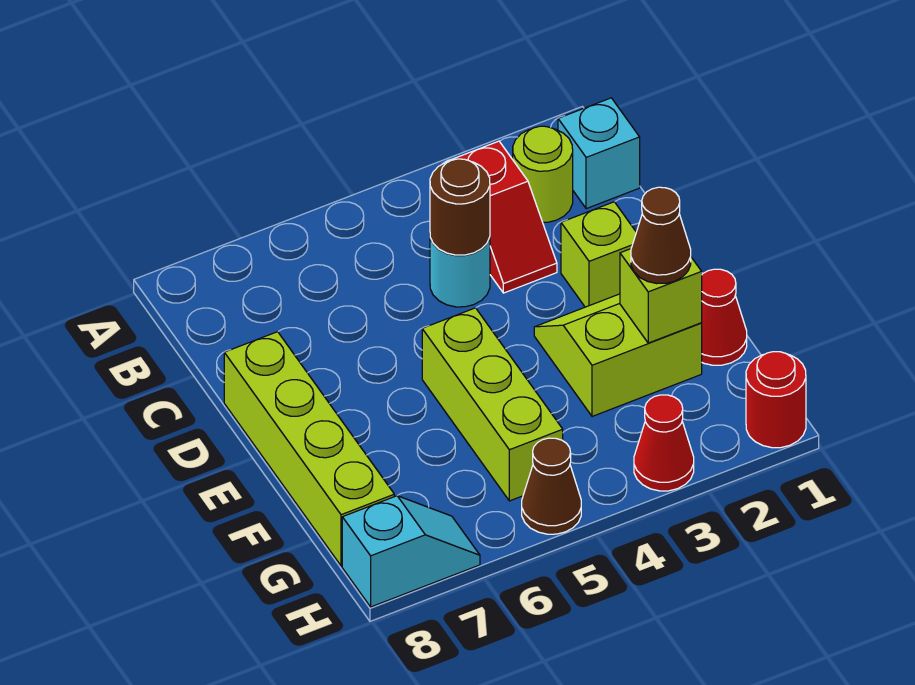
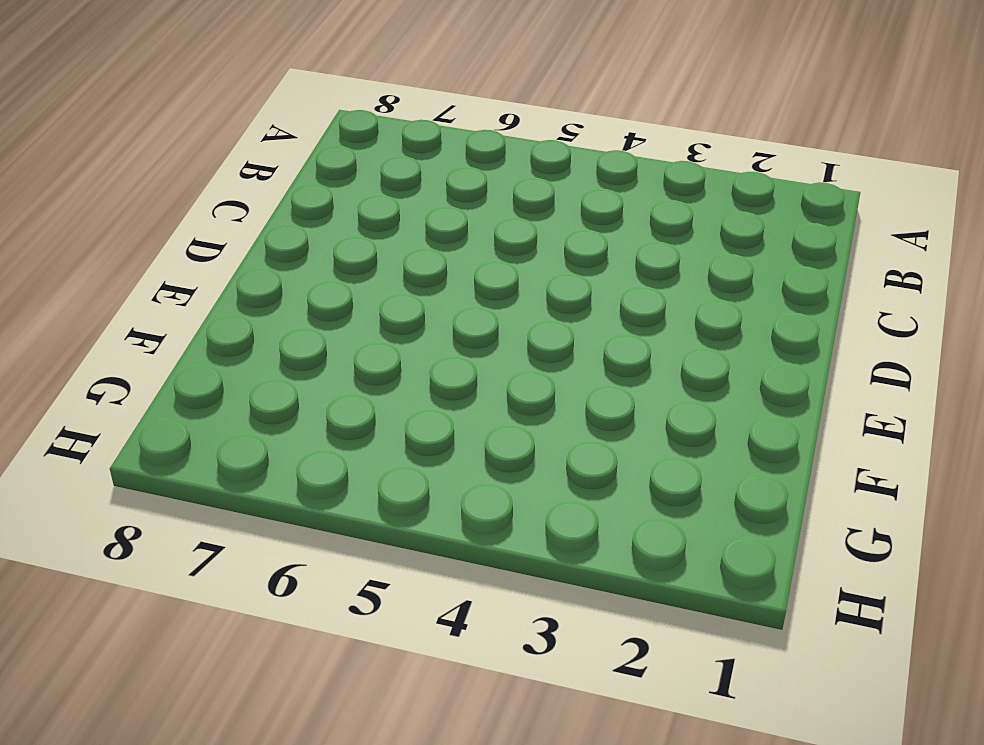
none -> cyan brick B1 level 1
none -> lime round brick B2 level 1
none -> red slope B3:C3 level 1 top B

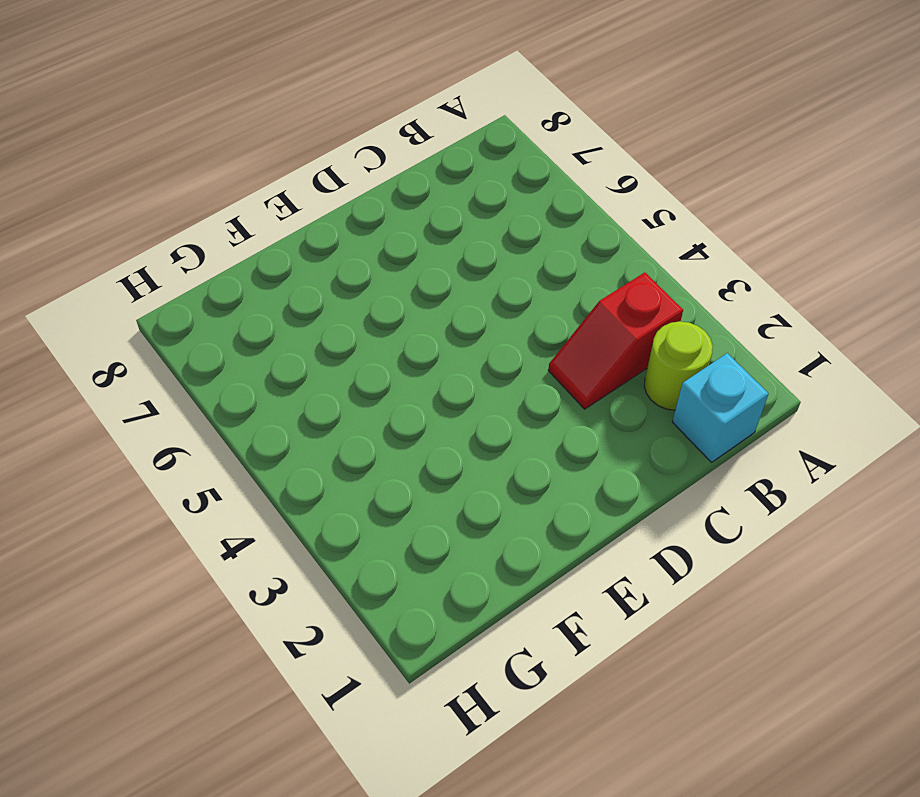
none -> cyan round brick C4 level 1
none -> lime brick D2 level 1
none -> lime brick D8:G8 level 1

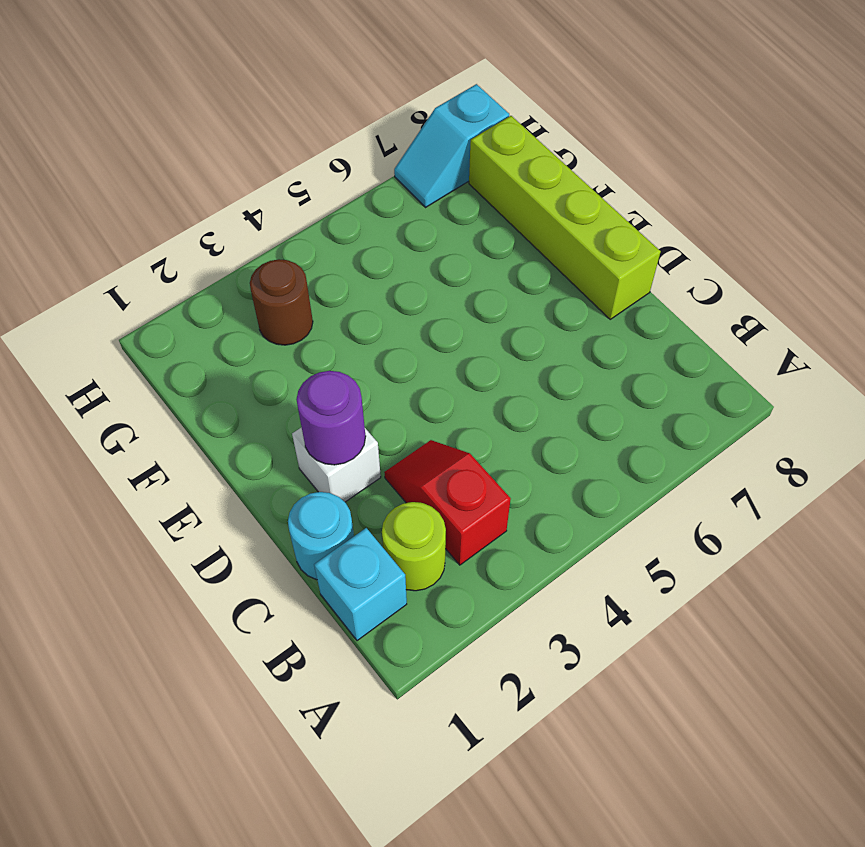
cyan round brick C1 level 1 -> cyan round brick C4 level 1
white brick D2 level 1 -> lime brick D2 level 1
purple round brick D2 level 2 -> none
brown round brick G3 level 1 -> brown round brick C4 level 2
none -> lime slope E2:F3 level 1 top F
none -> lime brick E5:G5 level 1
none -> red cone F1 level 1

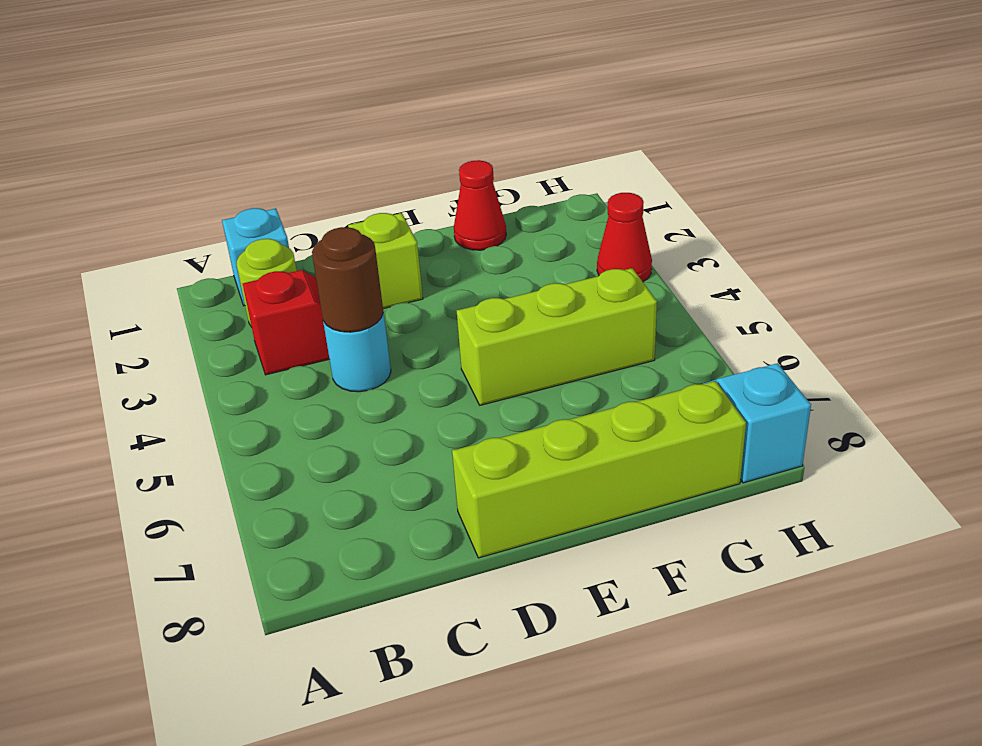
none -> lime slope E2:F3 level 1 top F
none -> red round brick H1 level 1
none -> brown cone H5 level 1

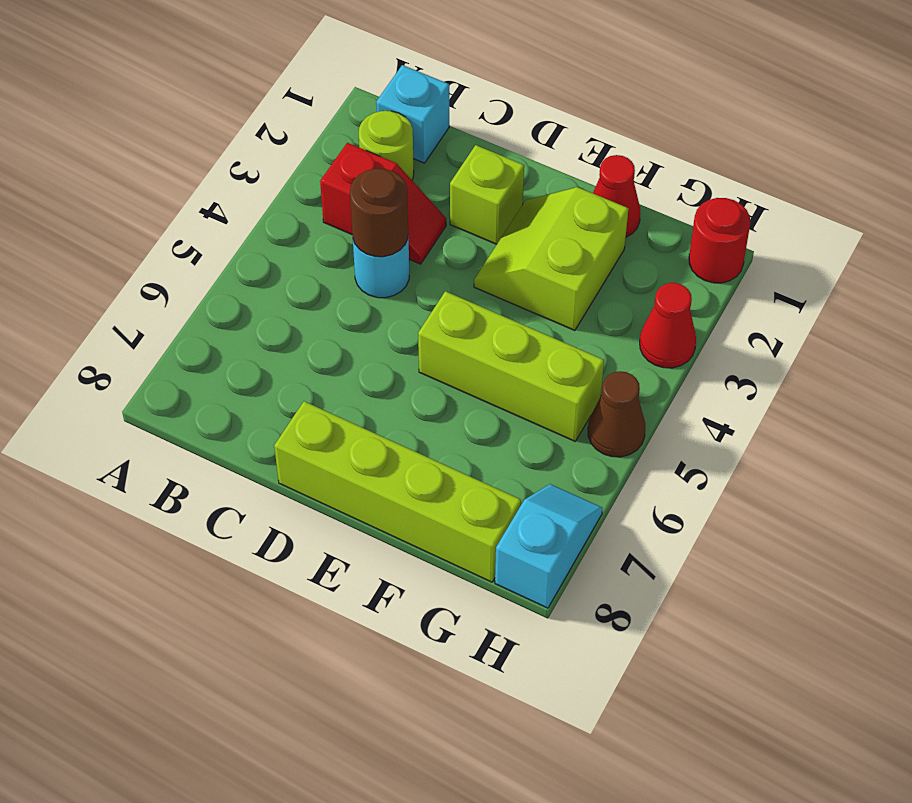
none -> lime brick F2 level 2
none -> brown cone F2 level 3

